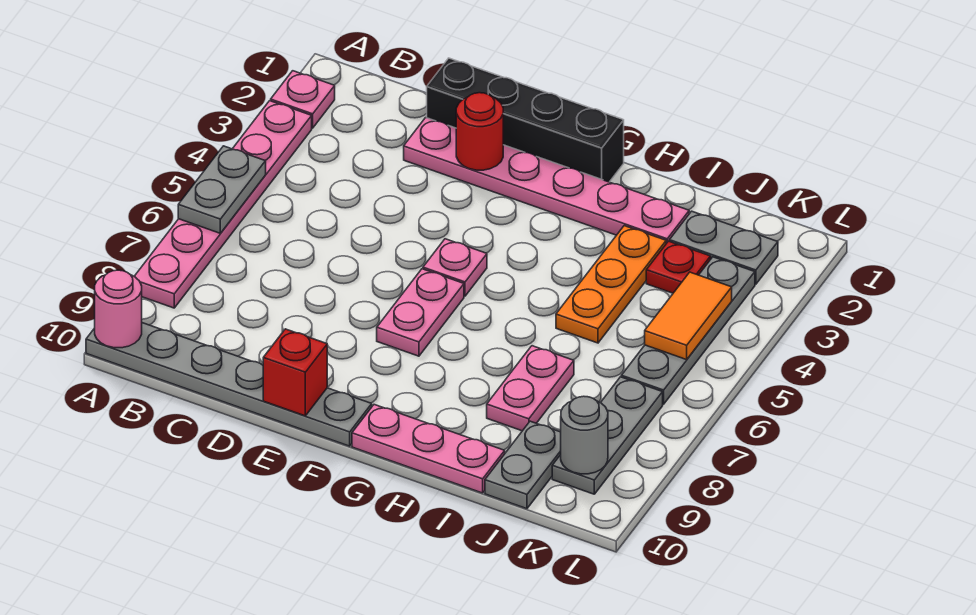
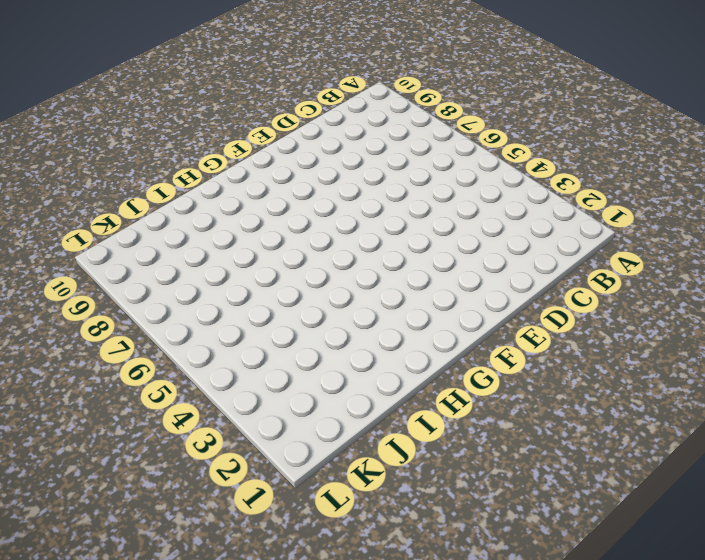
none -> pink plate A2 level 1
none -> pink plate A3:A8 level 1
none -> grey plate A10:F10 level 1

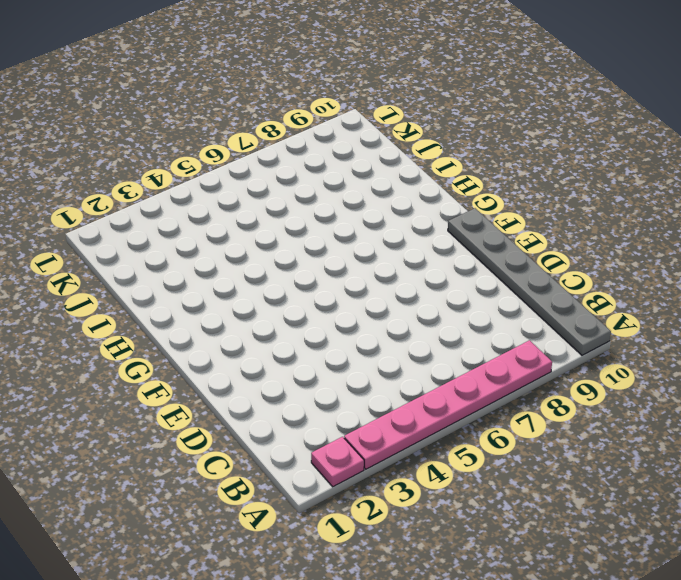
none -> black brick D1:G1 level 1
none -> pink plate D2:I2 level 1
none -> pink plate F5 level 1

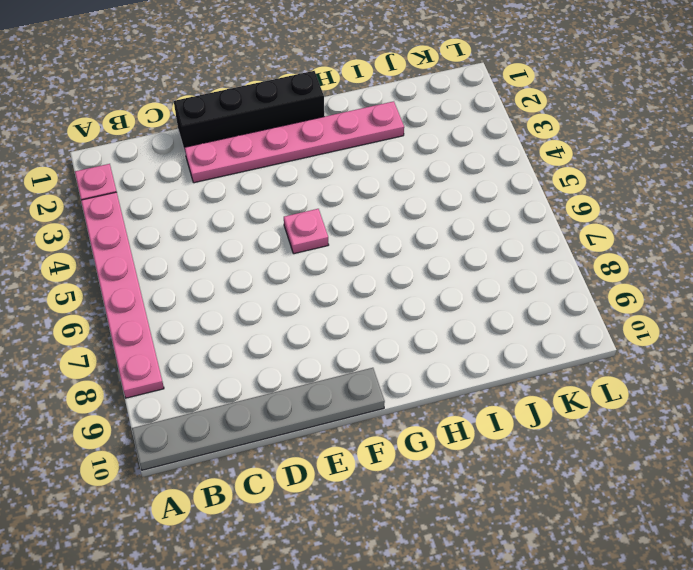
none -> pink plate F6:F7 level 1
none -> pink plate G10:I10 level 1
none -> orange plate I3:I5 level 1

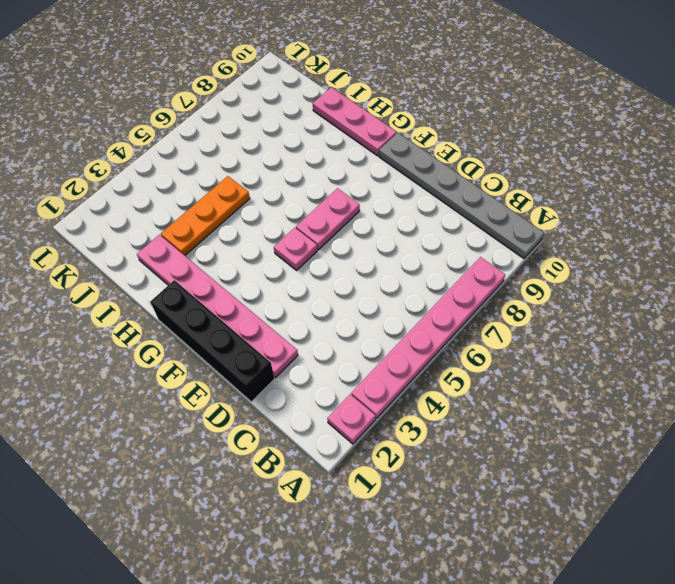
none -> pink plate I7:I8 level 1
none -> grey plate J2:K2 level 1
none -> red plate J3 level 1

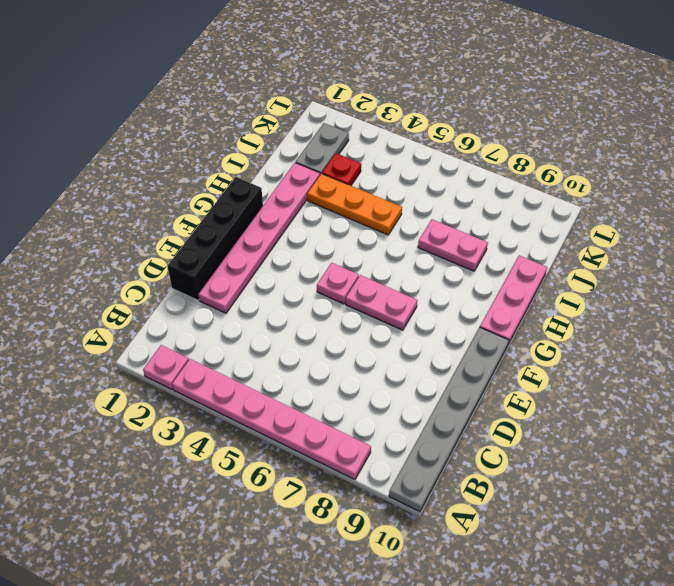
none -> grey plate J9:J10 level 1
none -> grey plate K3:K6 level 1
none -> grey plate K7:K9 level 1

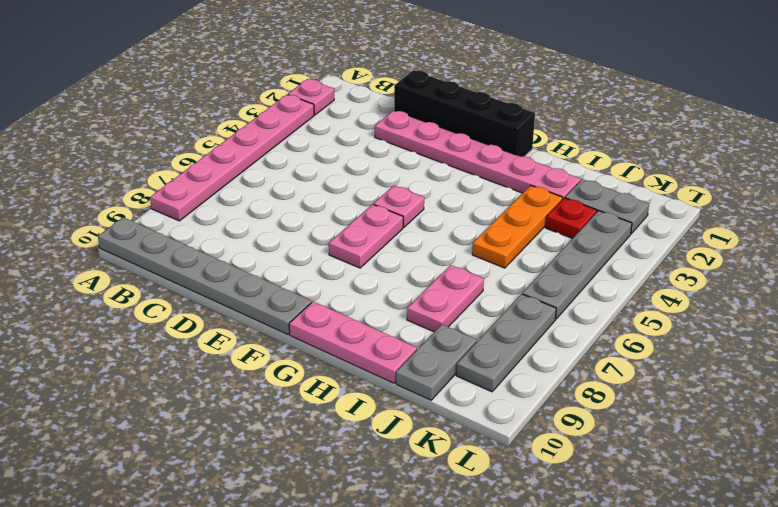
none -> grey plate A5:A6 level 2
none -> pink round brick A10 level 2
none -> red round brick E2 level 2

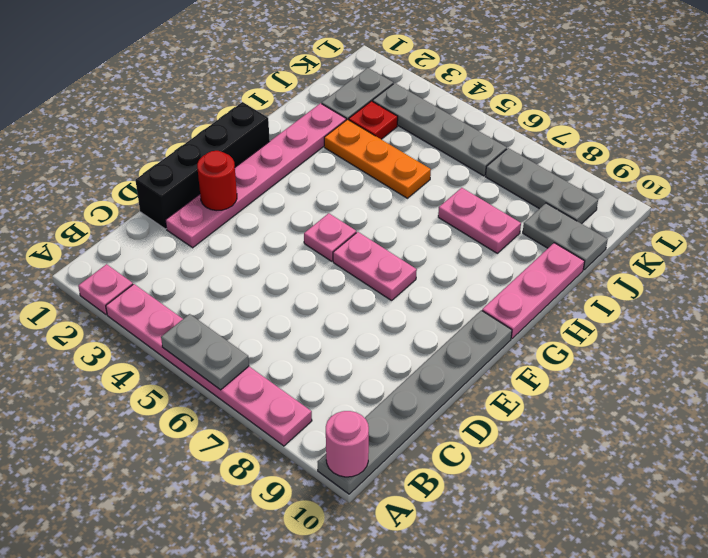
none -> red brick E10 level 2
none -> orange tile K4:K5 level 2
none -> grey round brick K9 level 2

